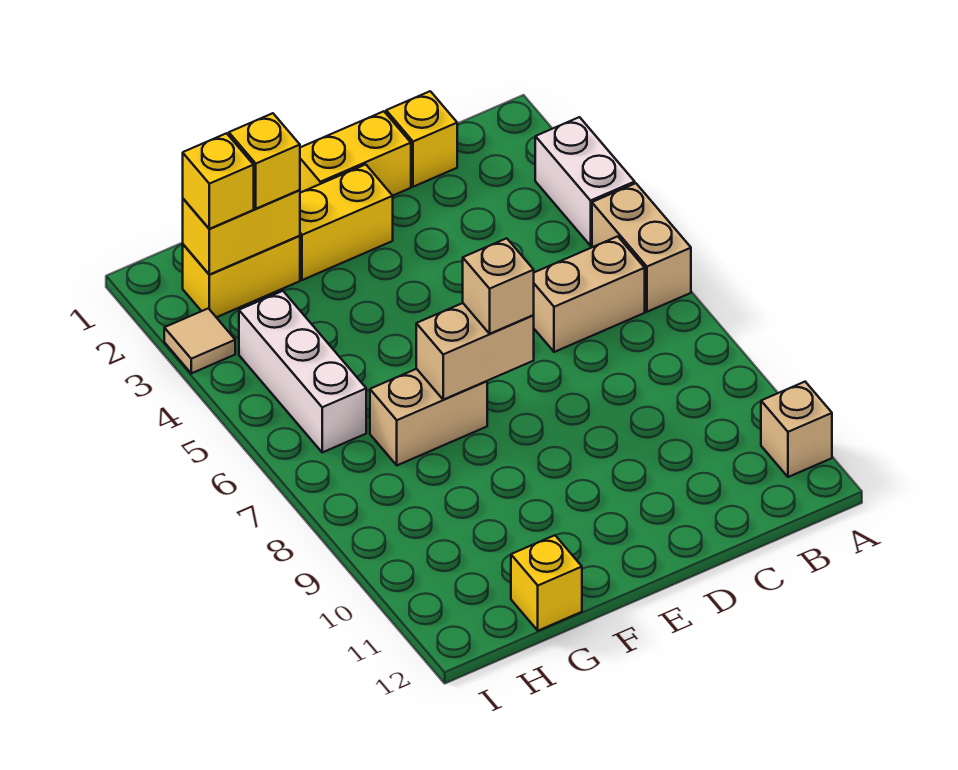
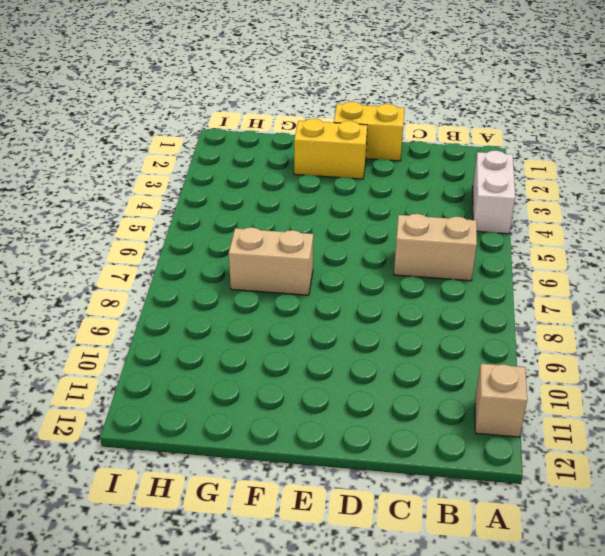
none -> tan brick A5:A6 level 1
none -> yellow brick C1 level 1
none -> yellow brick G2:H2 level 1

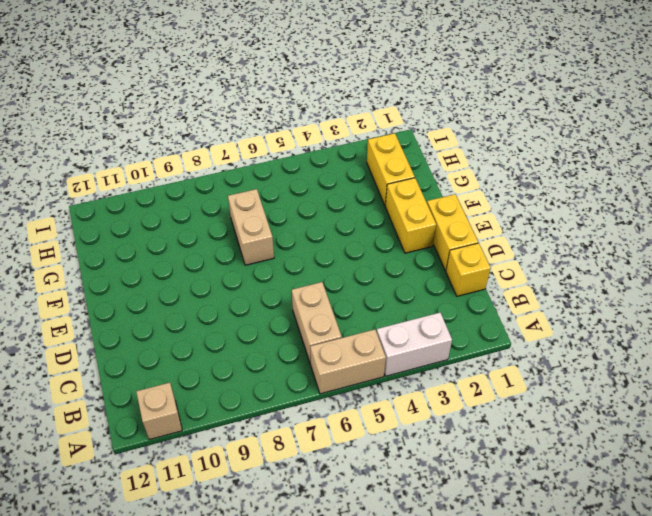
none -> yellow brick G12 level 1
none -> white brick H4:H6 level 1
none -> tan tile I3 level 1

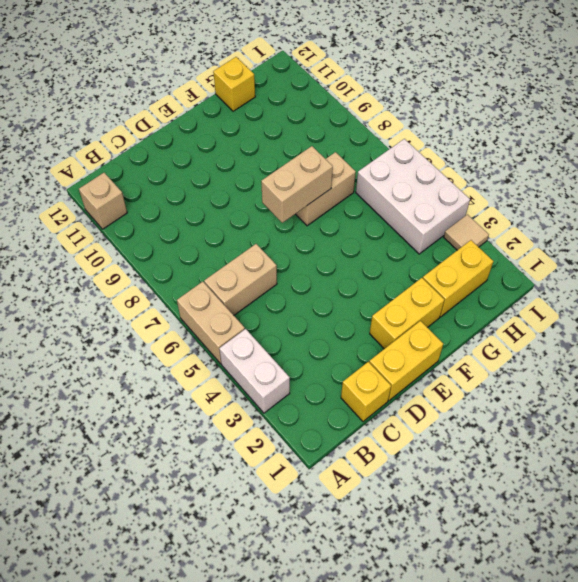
white brick H4:I6 level 1 -> white brick H4:H6 level 1
none -> yellow brick G2:H2 level 2
none -> tan brick E7 level 3
none -> yellow brick G2 level 3

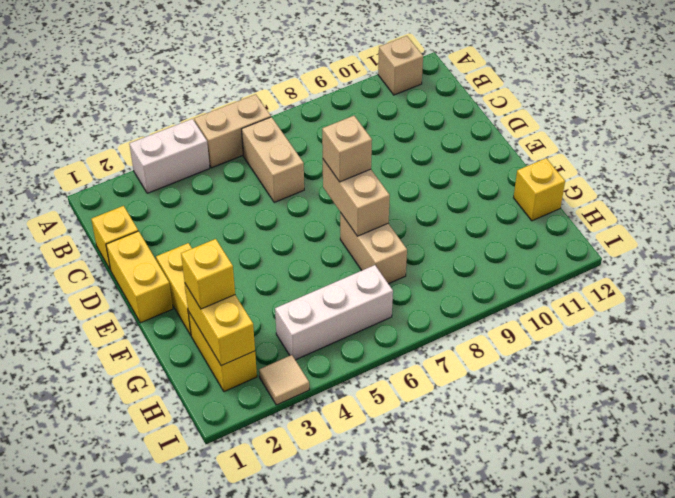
none -> yellow brick H2 level 3

